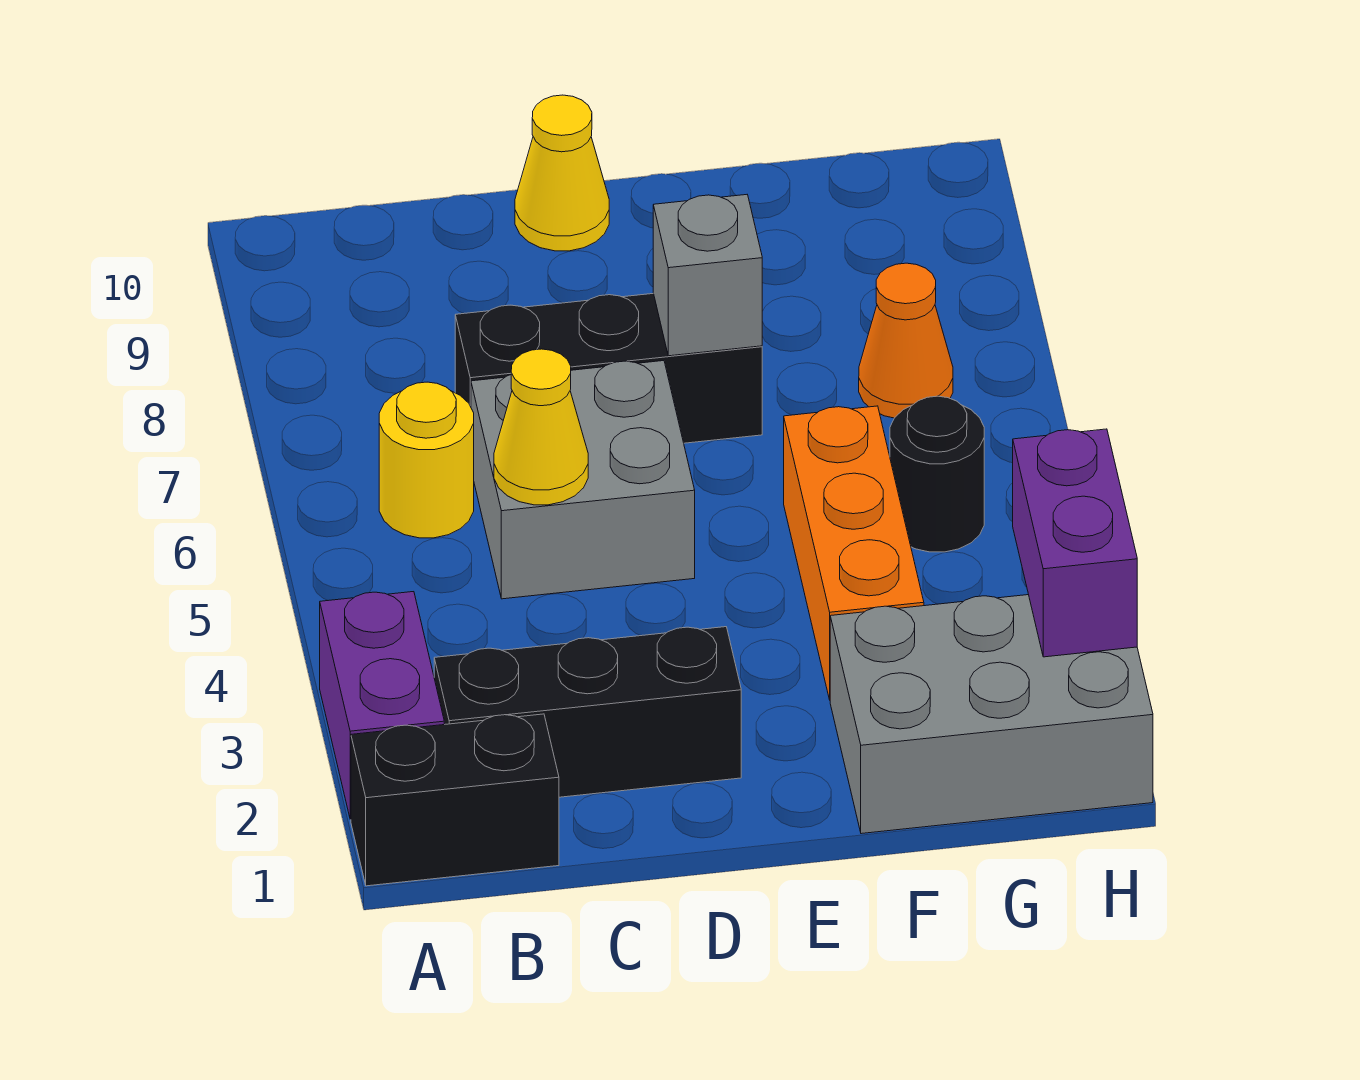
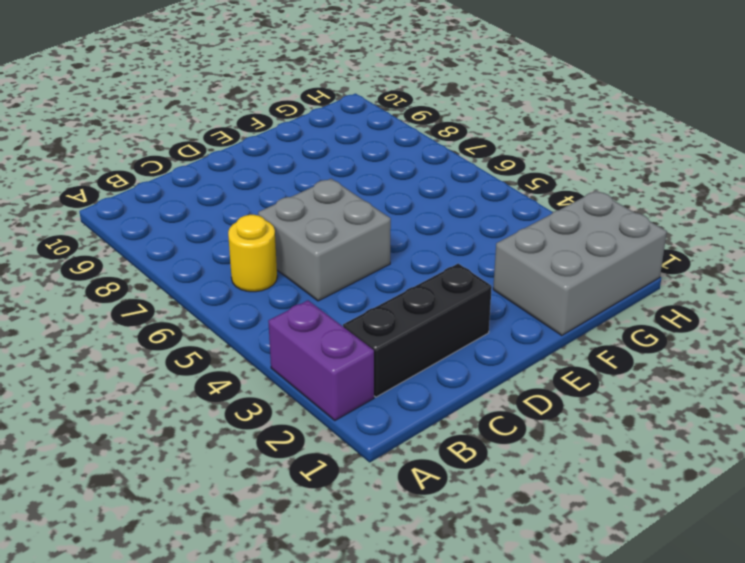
none -> black brick A1:B1 level 1
none -> black brick C7:E7 level 1
none -> yellow cone D10 level 1

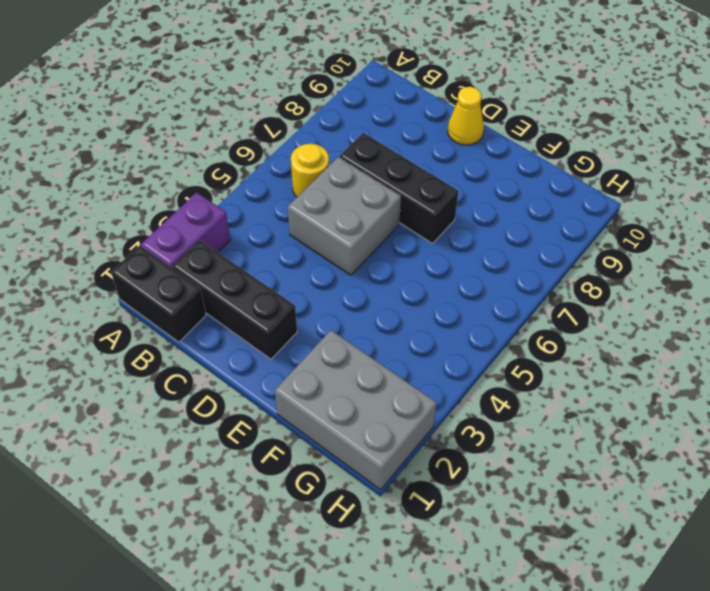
none -> orange brick F3:F5 level 1
none -> black round brick G5 level 1
none -> orange cone G7 level 1

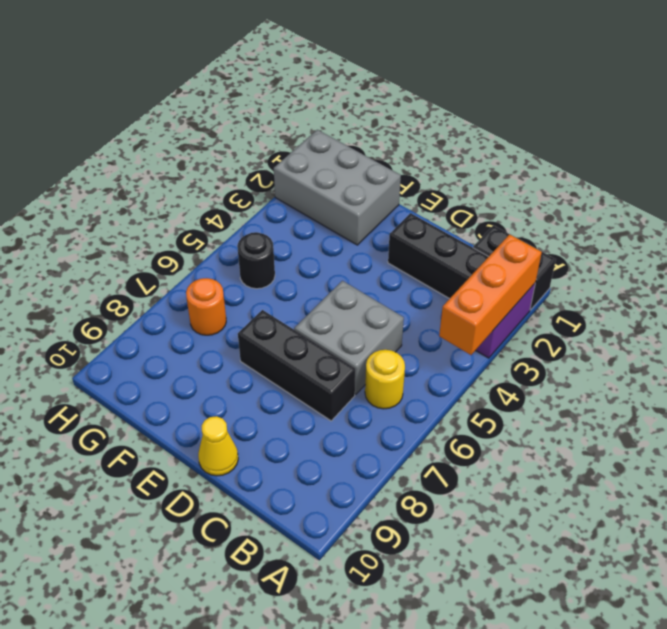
orange brick A2:A4 level 2 -> orange brick F3:F5 level 1
orange round brick G7 level 1 -> orange cone G7 level 1
none -> yellow cone C5 level 2
none -> grey brick E7 level 2
none -> purple brick H2:H3 level 2

